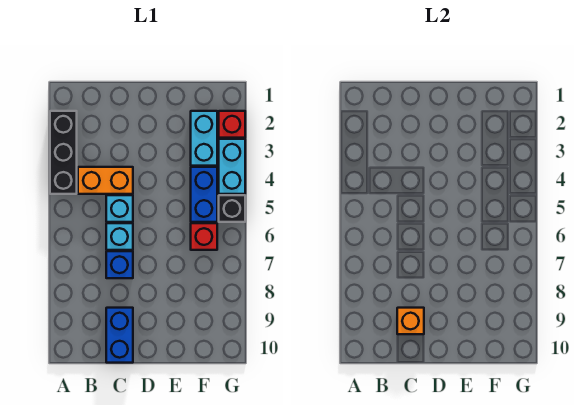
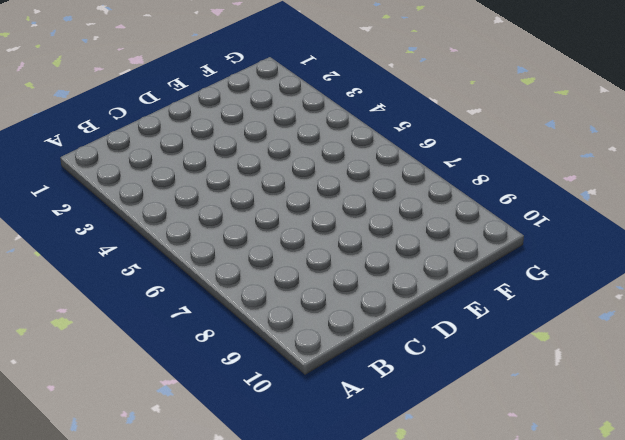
none -> black brick A2:A4 level 1
none -> orange brick B4:C4 level 1
none -> cyan brick C5 level 1

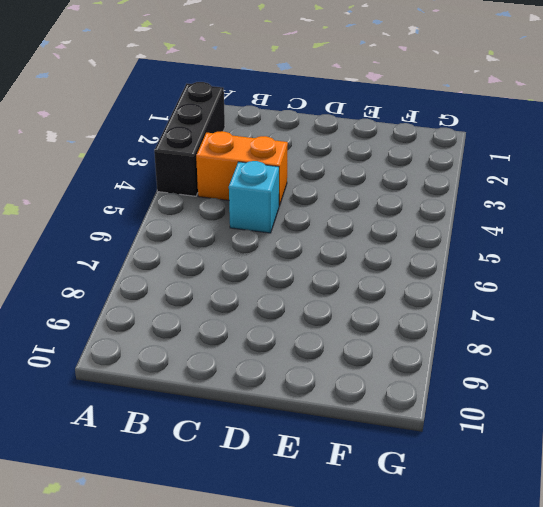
none -> cyan brick C6 level 1
none -> blue brick C7 level 1
none -> blue brick C9:C10 level 1

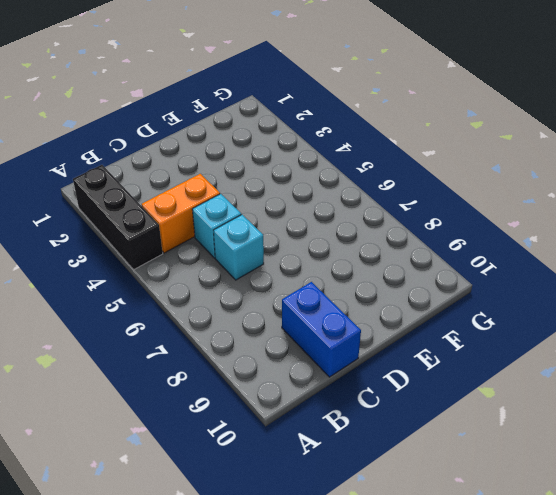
none -> blue brick C7 level 1
none -> cyan brick F2:F3 level 1
none -> blue brick F4:F5 level 1

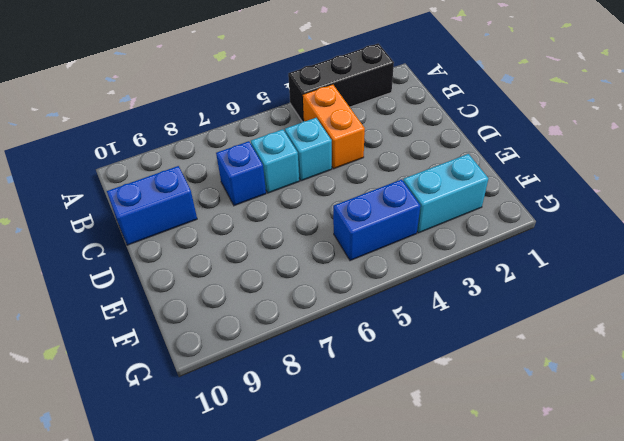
none -> red brick F6 level 1
none -> red brick G2 level 1
none -> cyan brick G3:G4 level 1

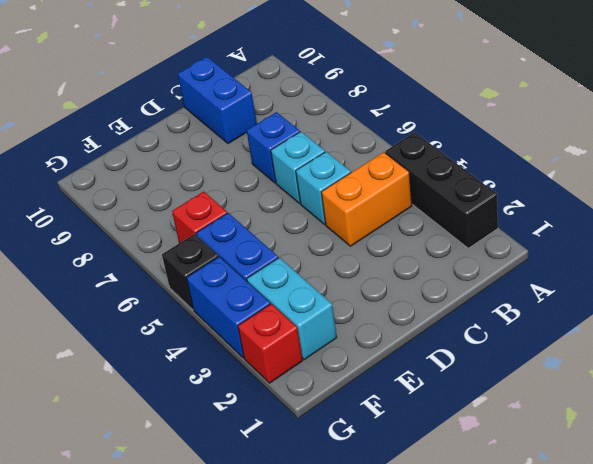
blue brick G3:G4 level 1 -> cyan brick G3:G4 level 1
none -> orange brick C9 level 2

